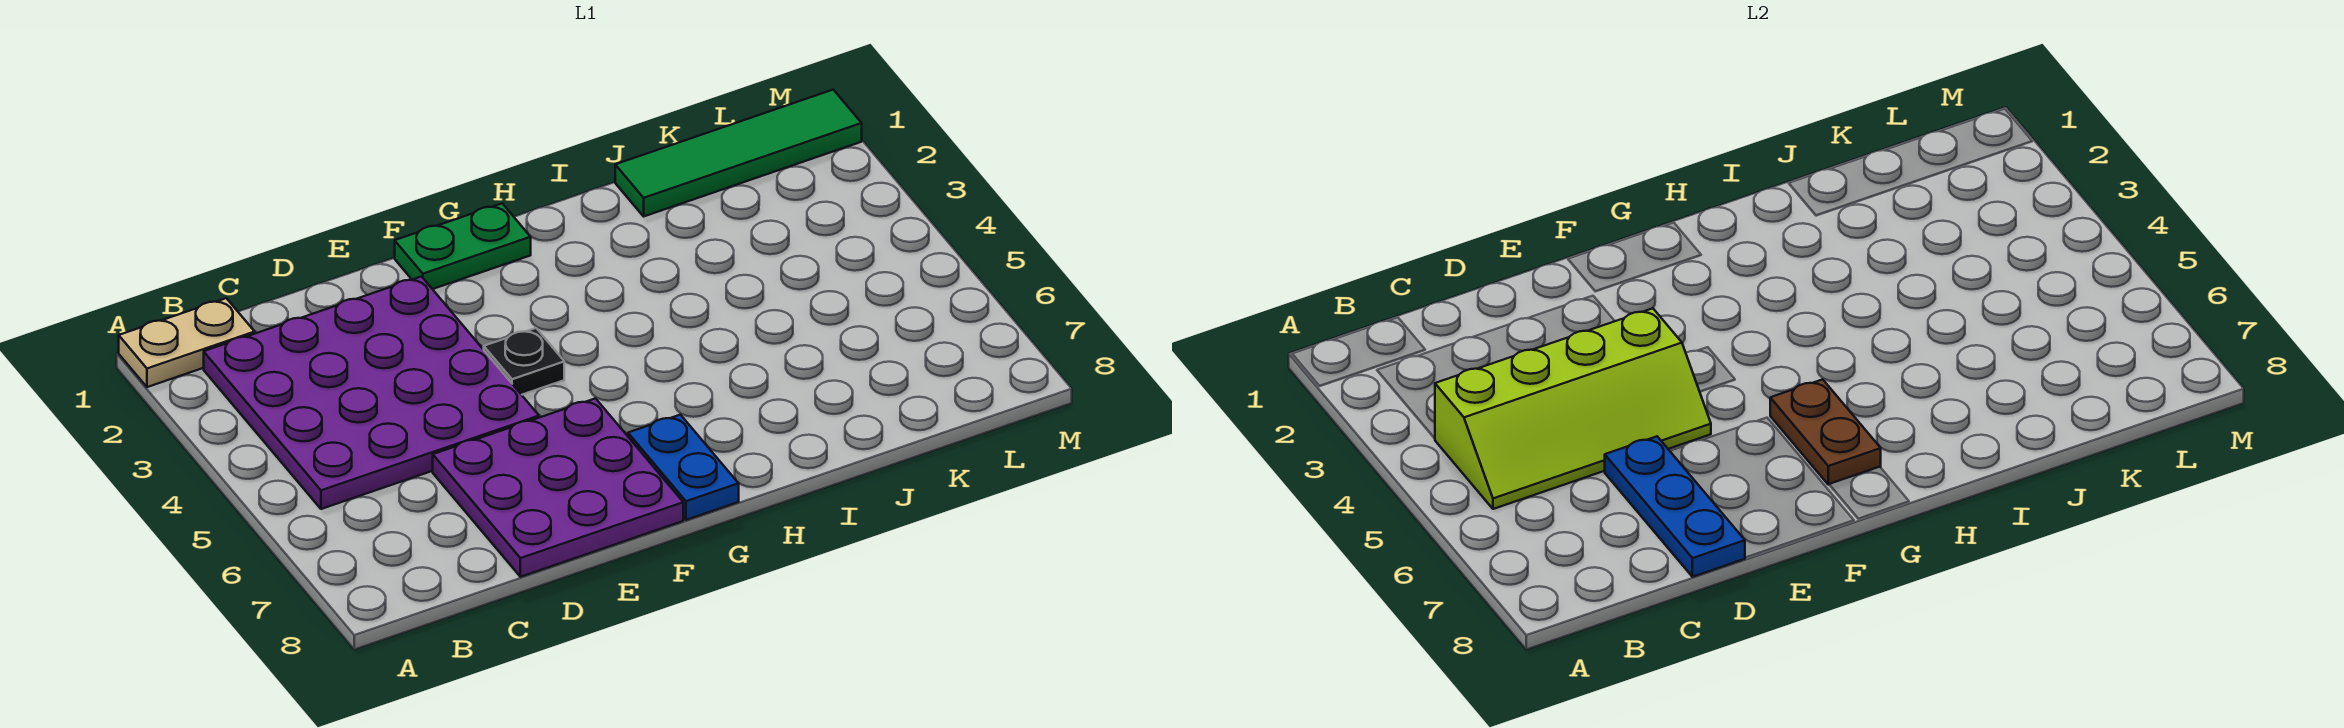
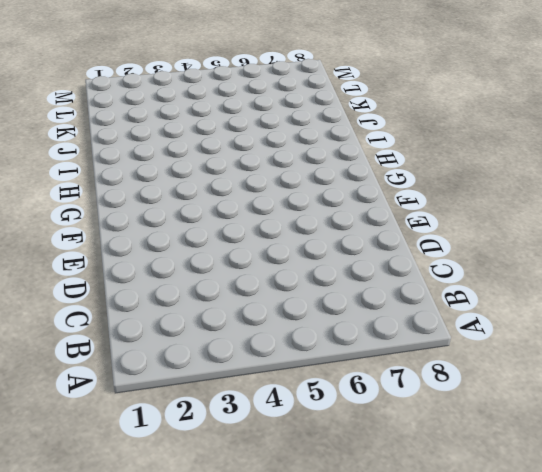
none -> tan plate A1:B1 level 1
none -> purple plate B2:E5 level 1

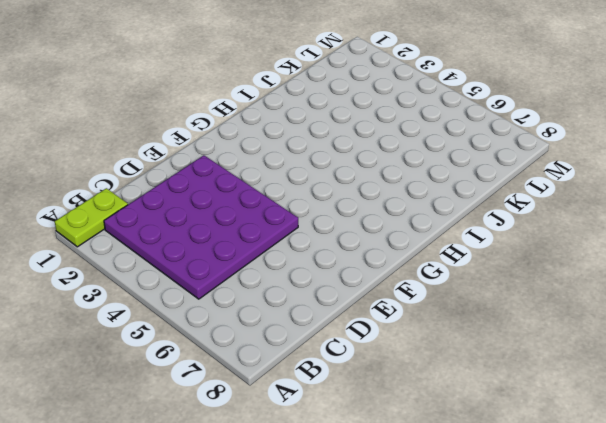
lime plate A1:B1 level 1 -> tan plate A1:B1 level 1
none -> purple plate D6:F8 level 1
none -> green plate F1:G1 level 1

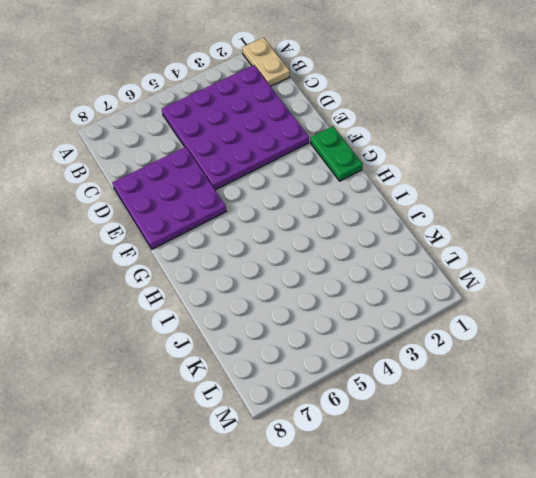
none -> black plate F4 level 1
none -> blue plate G7:G8 level 1

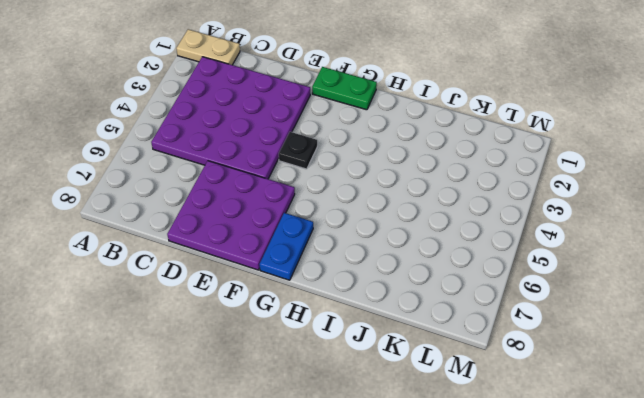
none -> green tile J1:M1 level 1
none -> lime slope B4:E5 level 2 top 4

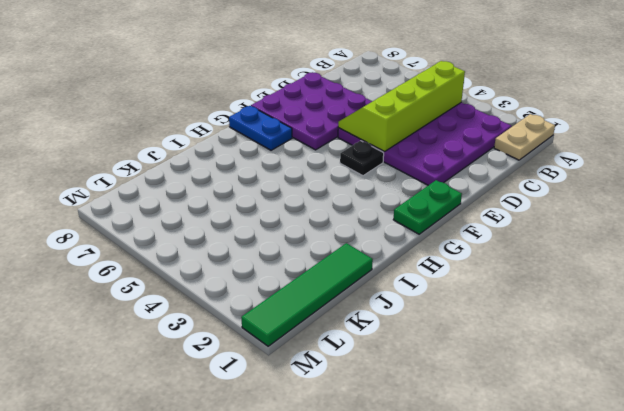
none -> blue plate D6:D8 level 2
none -> brown plate G6:G7 level 2

